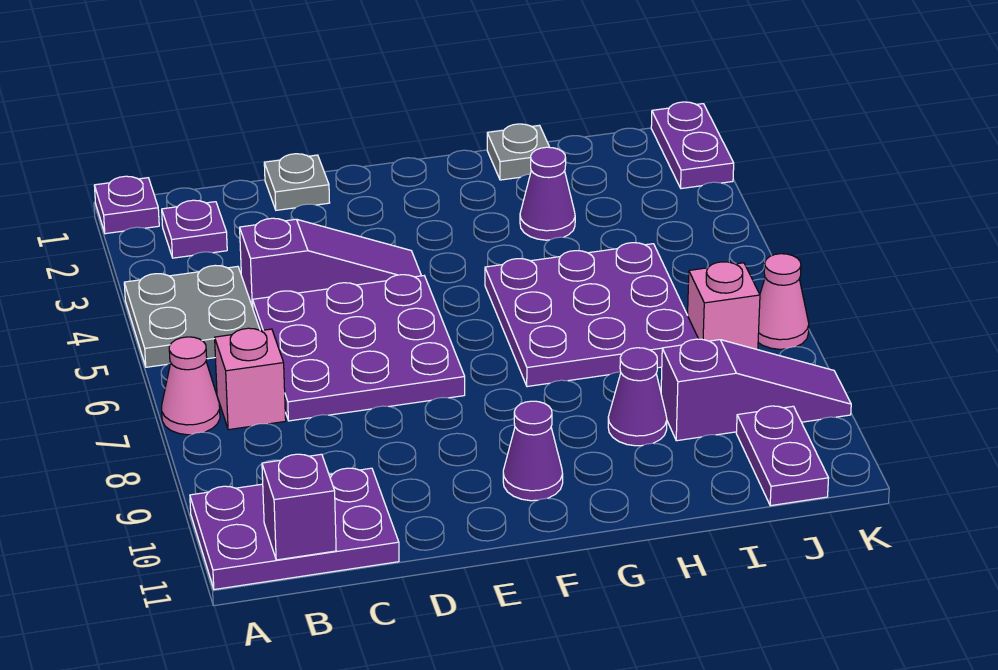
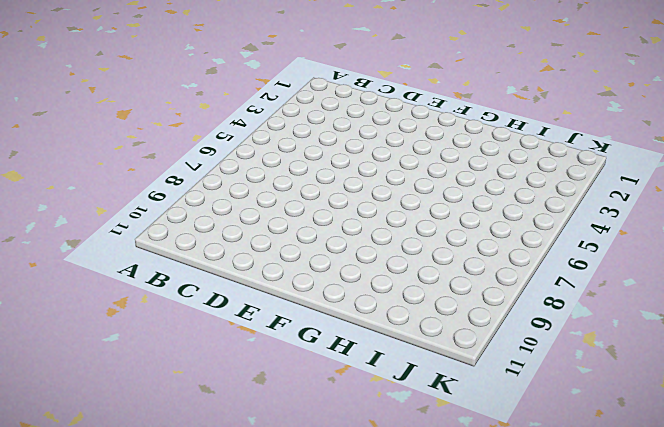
none -> purple plate A1 level 1
none -> grey plate A4:B5 level 1
none -> pink cone A7 level 1

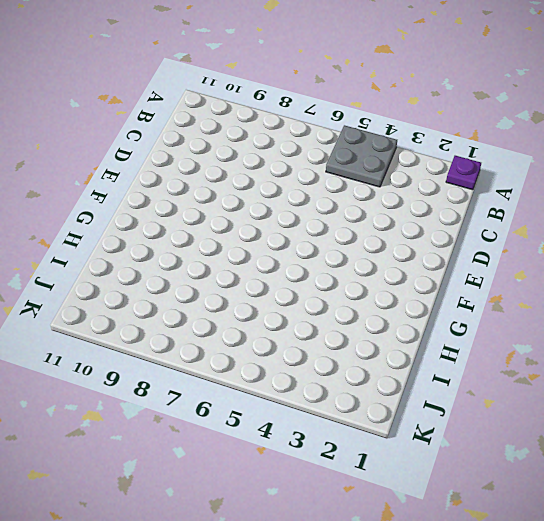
none -> pink cone A7 level 1
none -> purple plate A10:C11 level 1
none -> purple plate B2 level 1

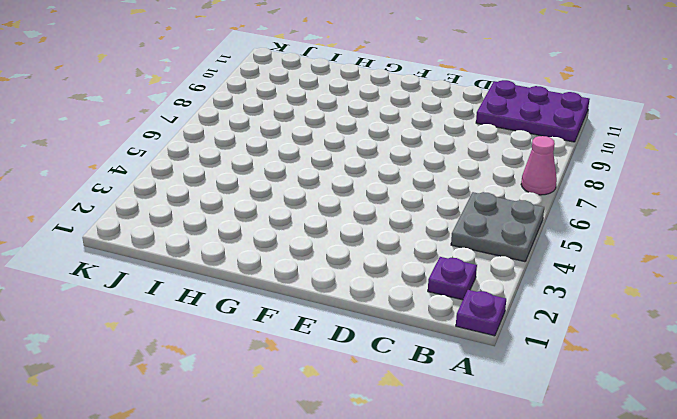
none -> pink brick B7 level 1
none -> purple slope C4:E4 level 1 top C
none -> purple plate C5:E7 level 1

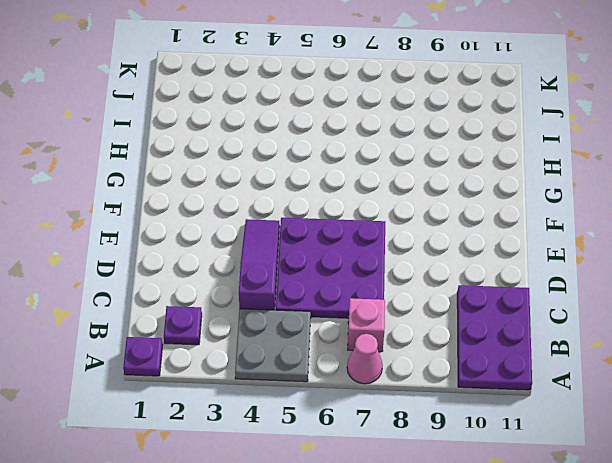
none -> grey plate D1 level 1
none -> purple cone F10 level 1
none -> purple plate G5:I7 level 1

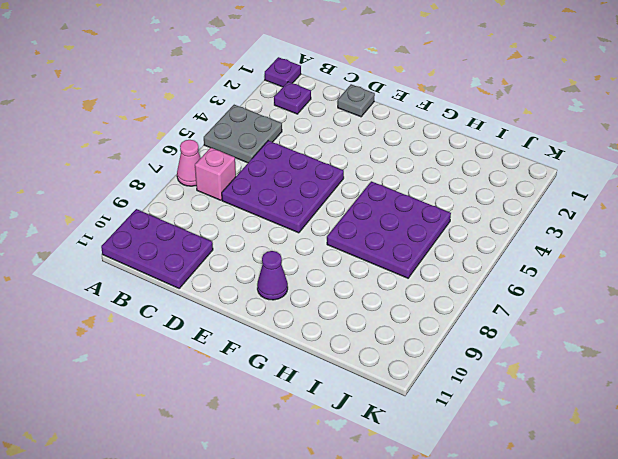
none -> purple slope C4:E4 level 1 top C
none -> grey plate H1 level 1
none -> purple cone H3 level 1

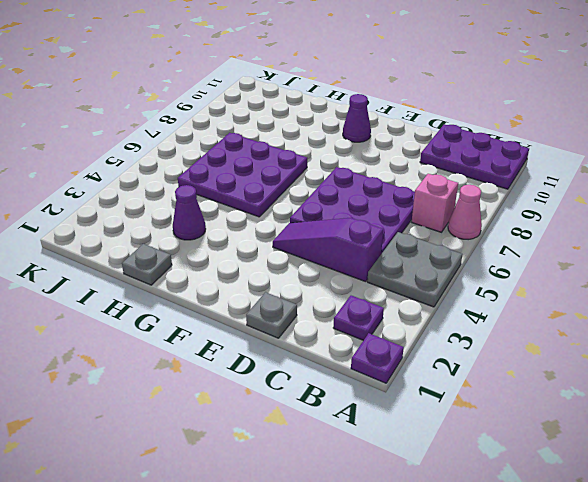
none -> purple cone H9 level 1
none -> purple slope I9:K9 level 1 top I
none -> pink brick J7 level 1

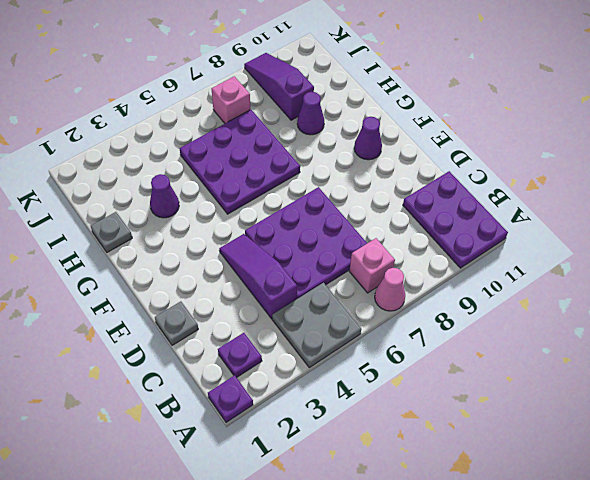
none -> purple plate J10:J11 level 1
none -> purple plate K1:K2 level 1
none -> pink cone K7 level 1

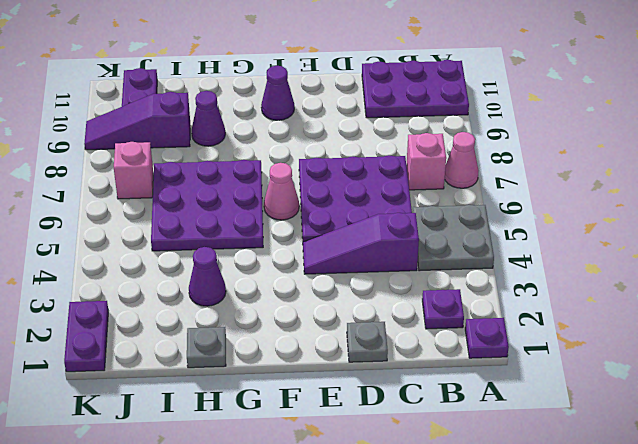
pink cone F6 level 1 -> pink cone K7 level 1
none -> purple brick B11 level 2

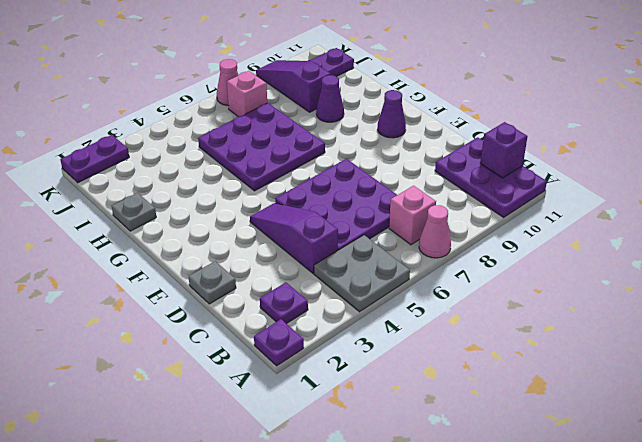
none -> purple cone H3 level 1

